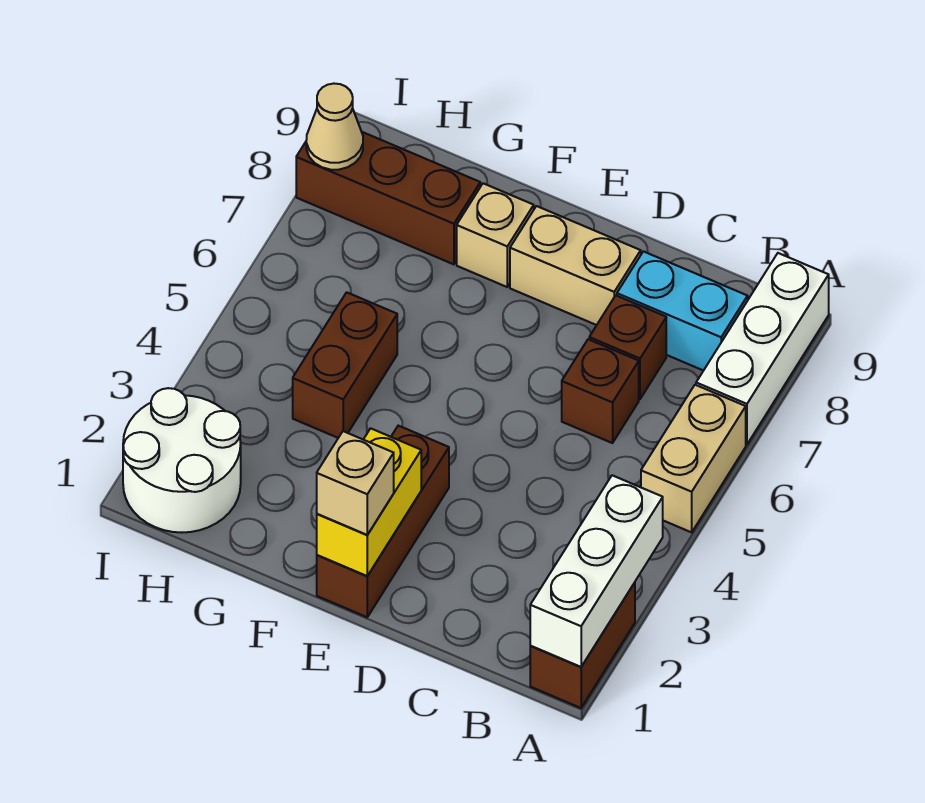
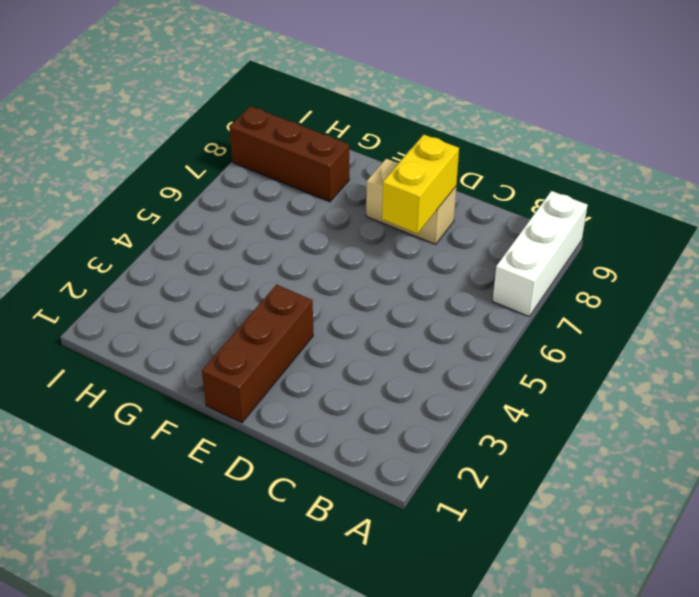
yellow brick D7:D8 level 2 -> yellow brick E1:E2 level 2
none -> brown brick A1:A2 level 1
none -> tan brick A5:A6 level 1
none -> cyan brick B8:C8 level 1

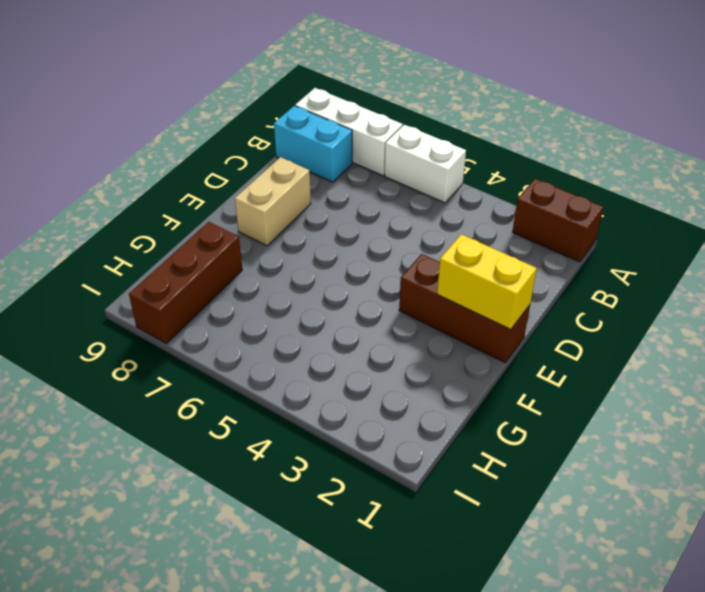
white brick A5:A6 level 1 -> tan brick A5:A6 level 1
cyan brick B8:B9 level 1 -> cyan brick B8:C8 level 1
none -> brown brick C6 level 1
none -> brown brick C7 level 1
none -> tan brick F8 level 1

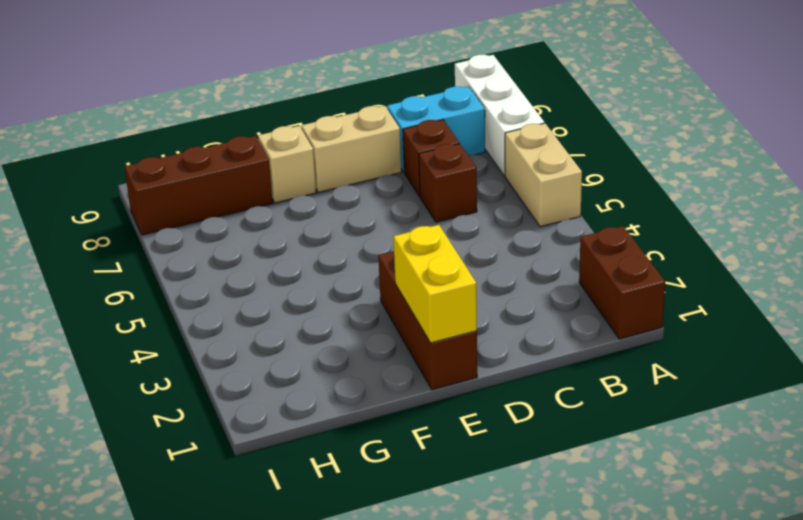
none -> brown brick G4:G5 level 1
none -> white round brick H1:I2 level 1
none -> white brick A1:A3 level 2

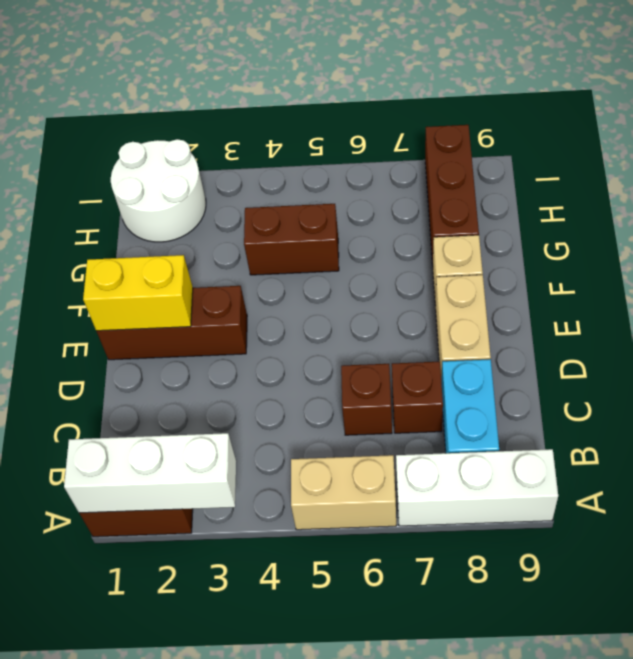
none -> tan cone I8 level 2
none -> tan brick E1 level 3

